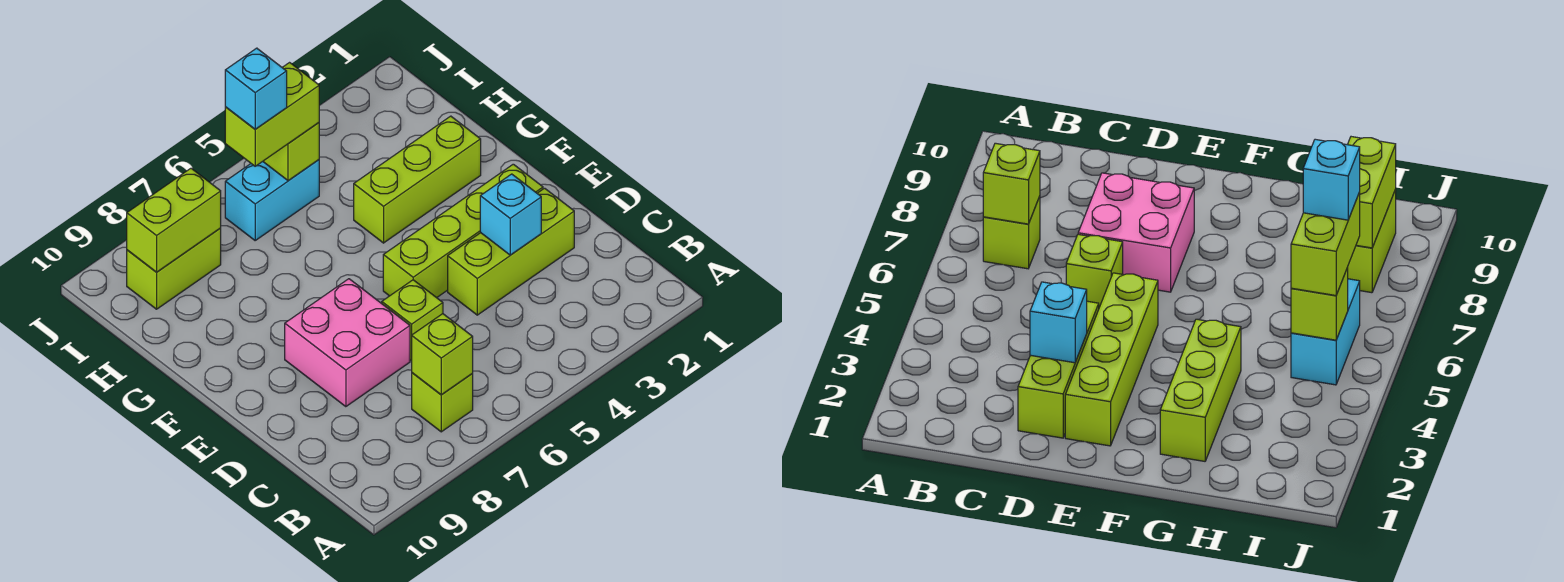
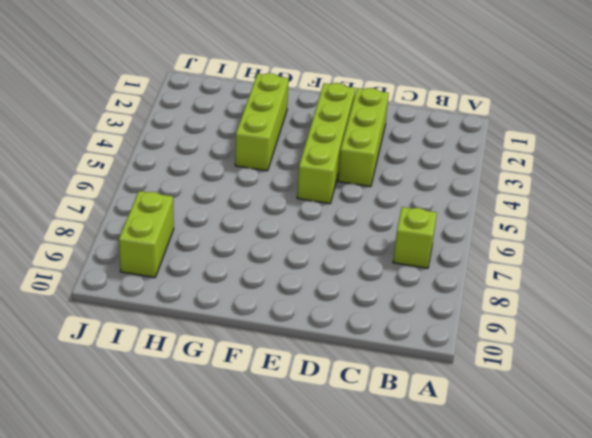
none -> lime brick D6 level 1
none -> pink brick D7:E8 level 1
none -> cyan brick I5:I6 level 1

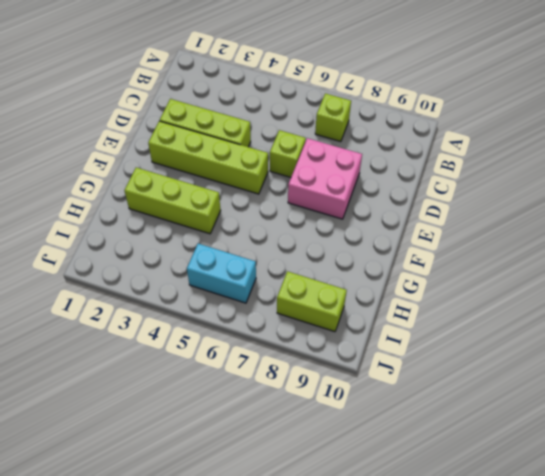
none -> lime brick B7 level 2
none -> cyan brick D3 level 2
none -> lime brick I5 level 2

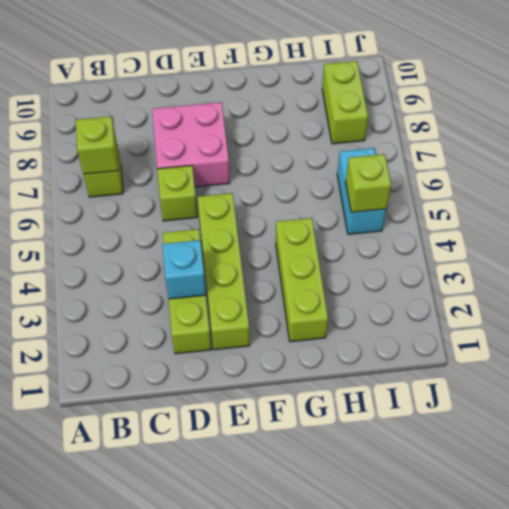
none -> lime brick I8:I9 level 2
none -> lime brick I5:I6 level 3
none -> cyan brick I6 level 4

